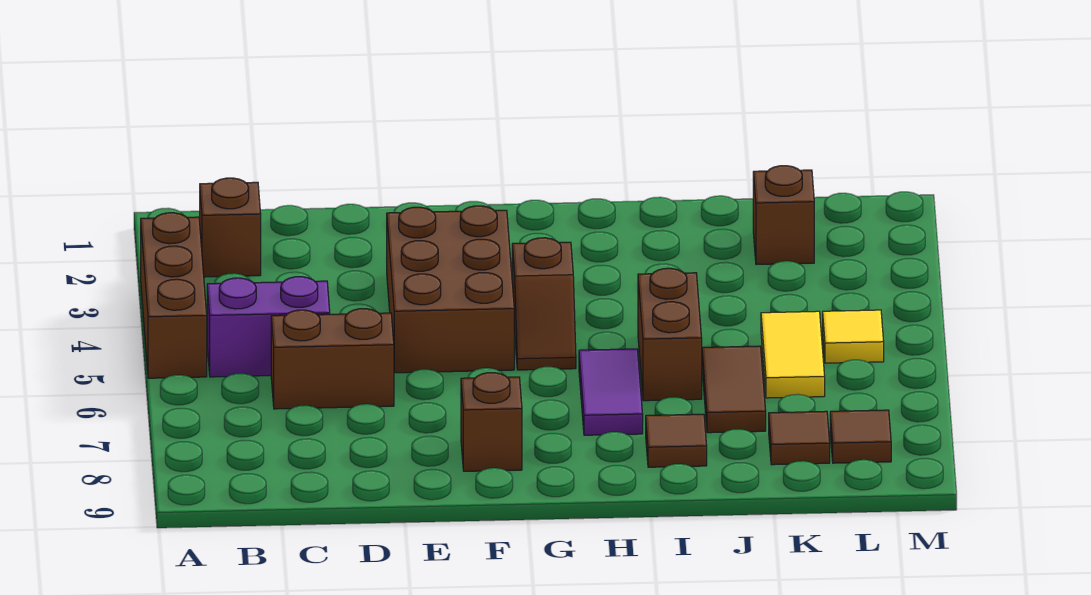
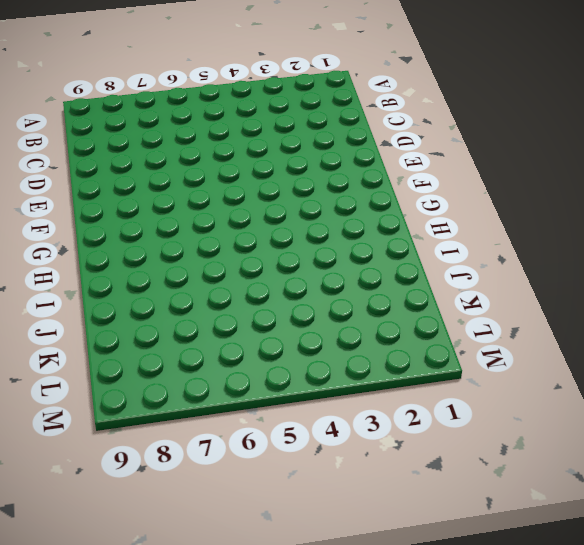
none -> brown brick A3:A5 level 1
none -> brown brick B2 level 1
none -> purple brick B5:C5 level 1

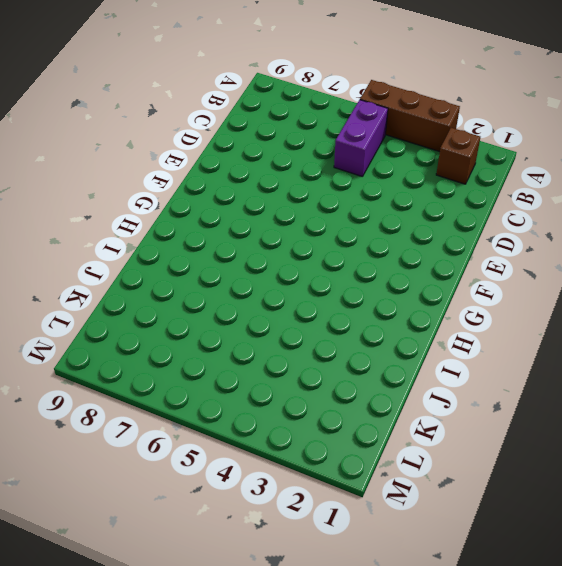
none -> brown brick C6:D6 level 1
none -> brown brick E3:F5 level 1
none -> brown brick F8 level 1

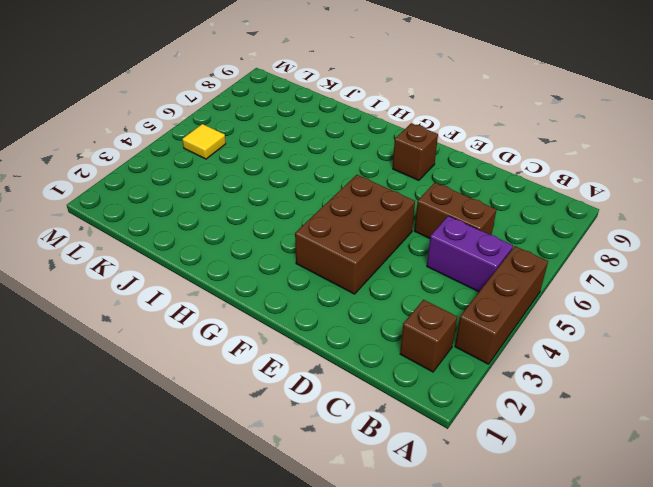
none -> brown slope G4:G5 level 1 top 4
none -> purple tile H6:H7 level 1
none -> brown brick I5:I6 level 1

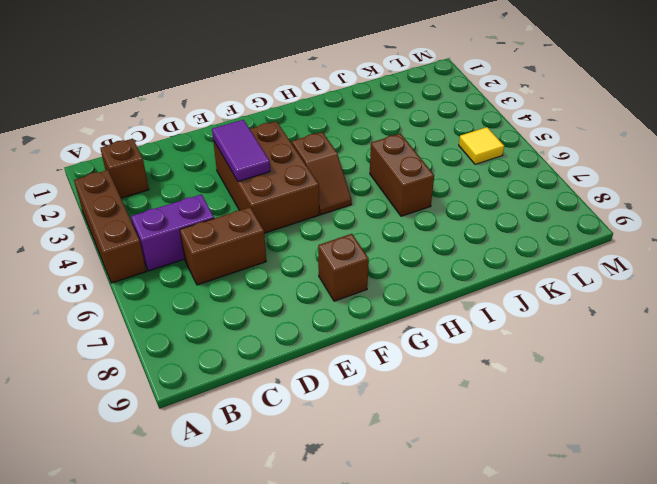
purple tile E3:E4 level 2 -> purple tile H6:H7 level 1
none -> brown tile I8 level 1
none -> brown tile J6:J7 level 1
none -> brown brick K2 level 1

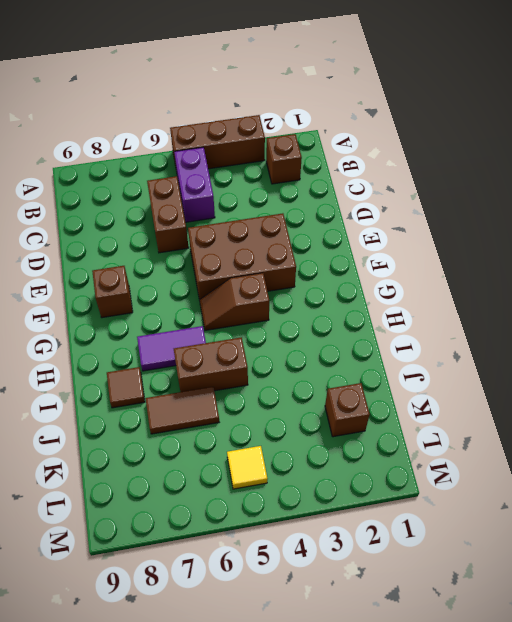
none -> yellow tile K5:K6 level 1
none -> brown tile K8 level 1
none -> brown tile L8 level 1

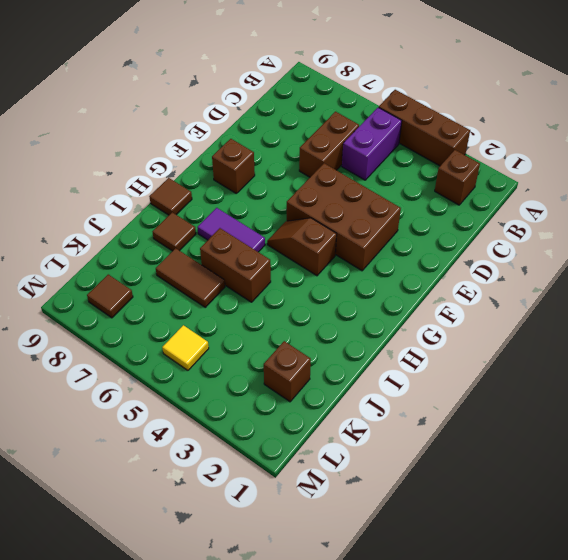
brown tile H9 level 1 -> brown tile K8 level 1
none -> yellow tile K5:K6 level 1

